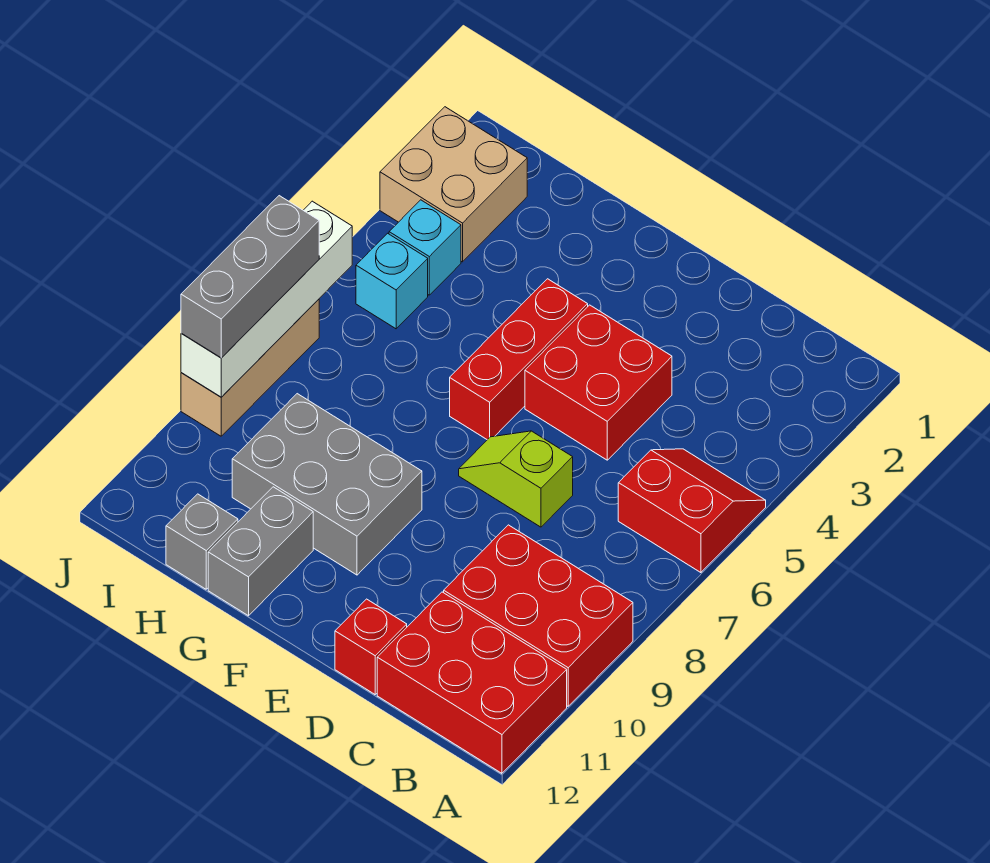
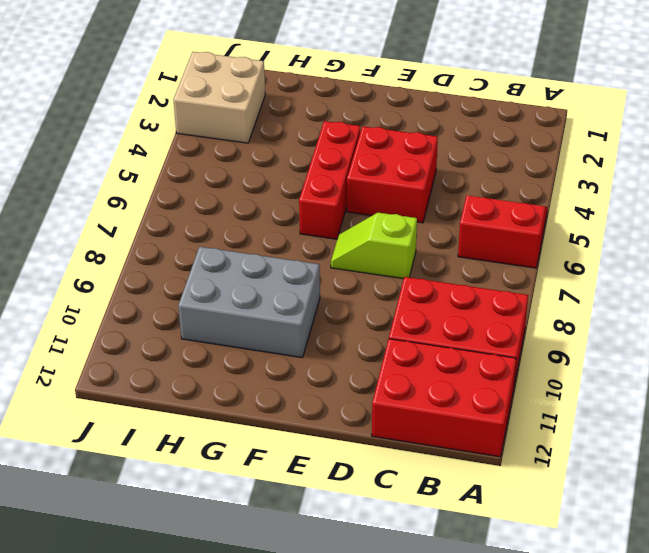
none -> red brick D12 level 1
none -> grey brick G11:G12 level 1
none -> grey brick H12 level 1

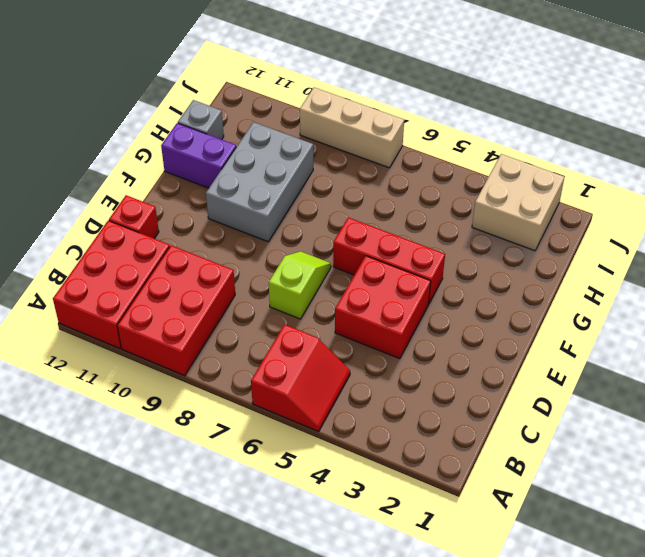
purple brick G11:G12 level 1 -> grey brick G11:G12 level 1
none -> cyan brick I4 level 1
none -> cyan brick I5 level 1
none -> white brick J6:J9 level 2

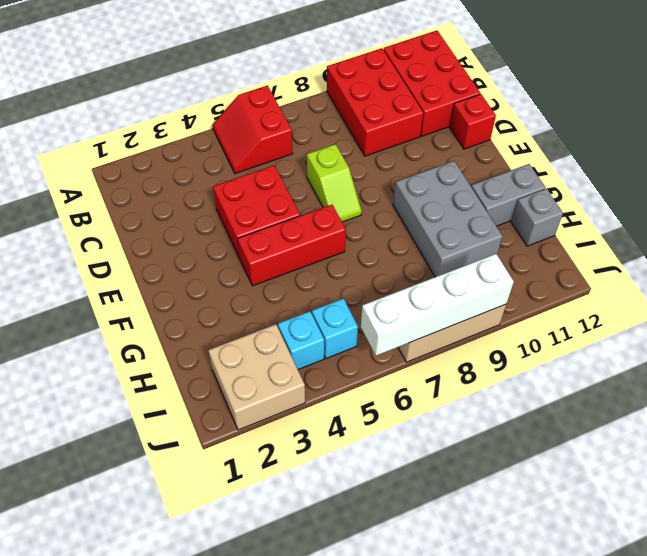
none -> grey brick J7:J9 level 3

